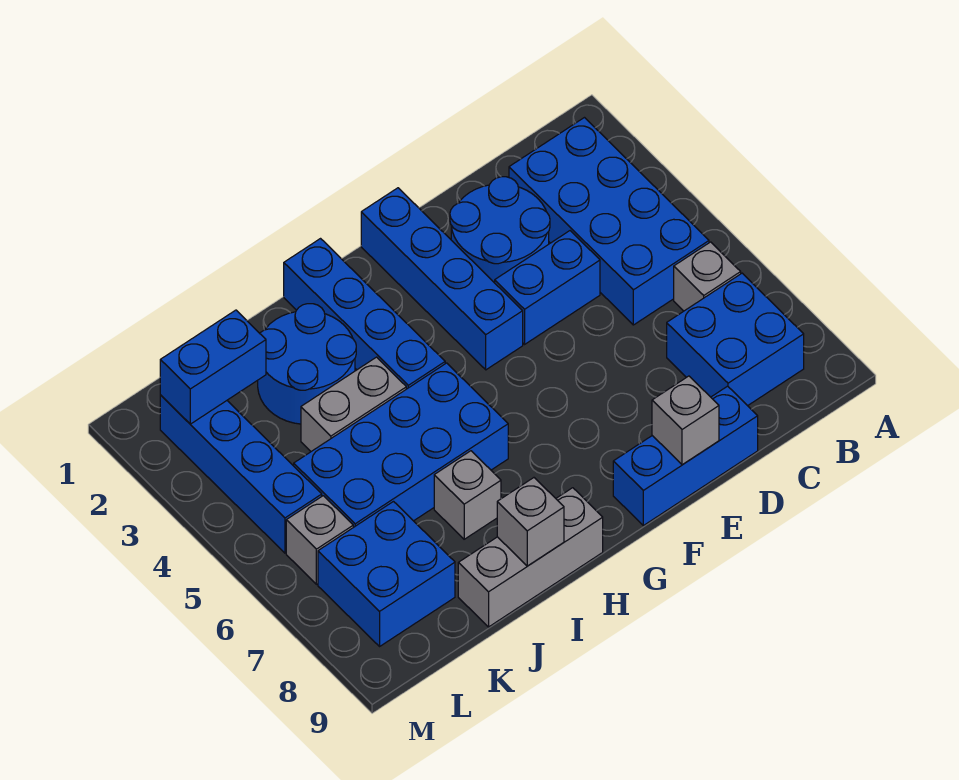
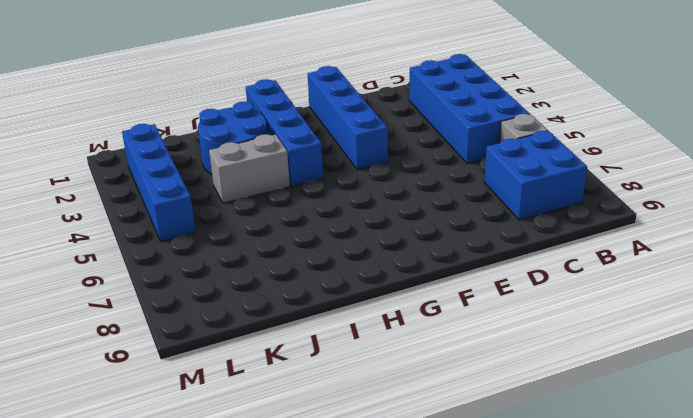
none -> blue round brick D2:E3 level 1
none -> blue brick D4:E4 level 1
none -> blue brick D9:F9 level 1

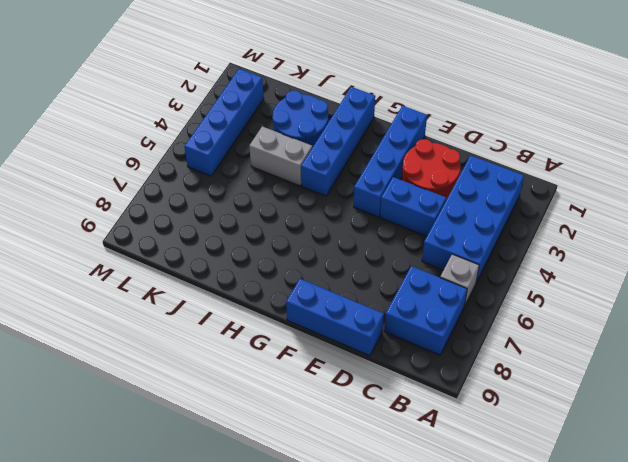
red round brick D2:E3 level 1 -> blue round brick D2:E3 level 1
none -> blue brick H5:K6 level 1
none -> grey brick H9:J9 level 1
none -> grey brick I7 level 1

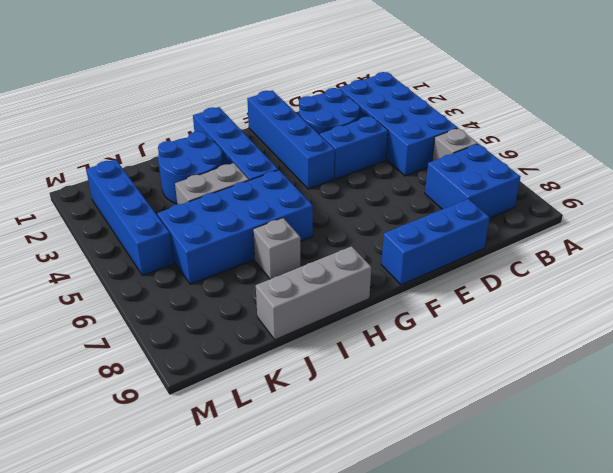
none -> blue brick K7:L8 level 1
none -> grey brick L6 level 1
none -> grey brick E9 level 2

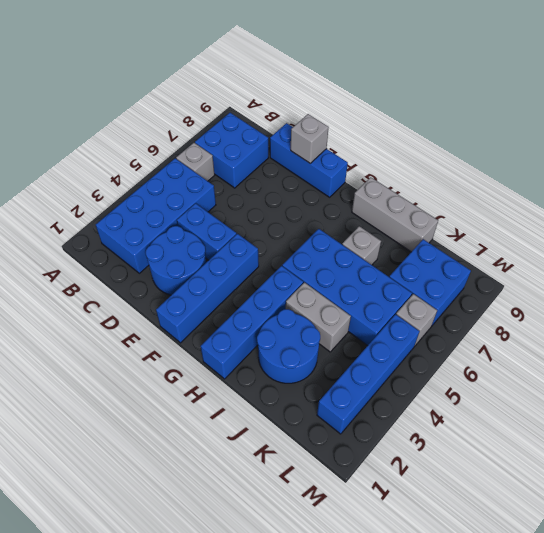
none -> grey brick I9 level 2
none -> blue brick K2:L2 level 2

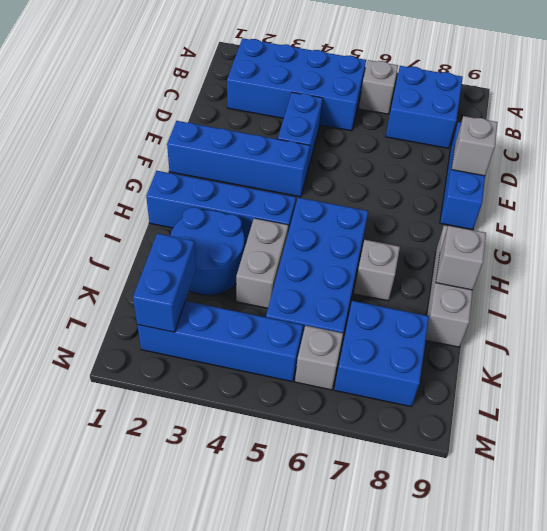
none -> blue round brick D2:E3 level 1

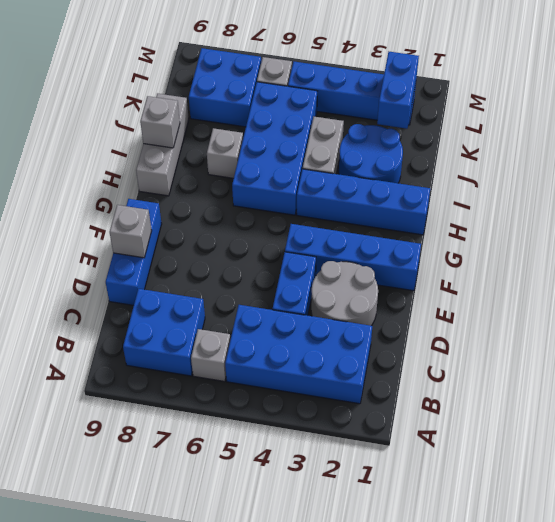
grey round brick D2:E3 level 1 -> blue round brick D2:E3 level 1

